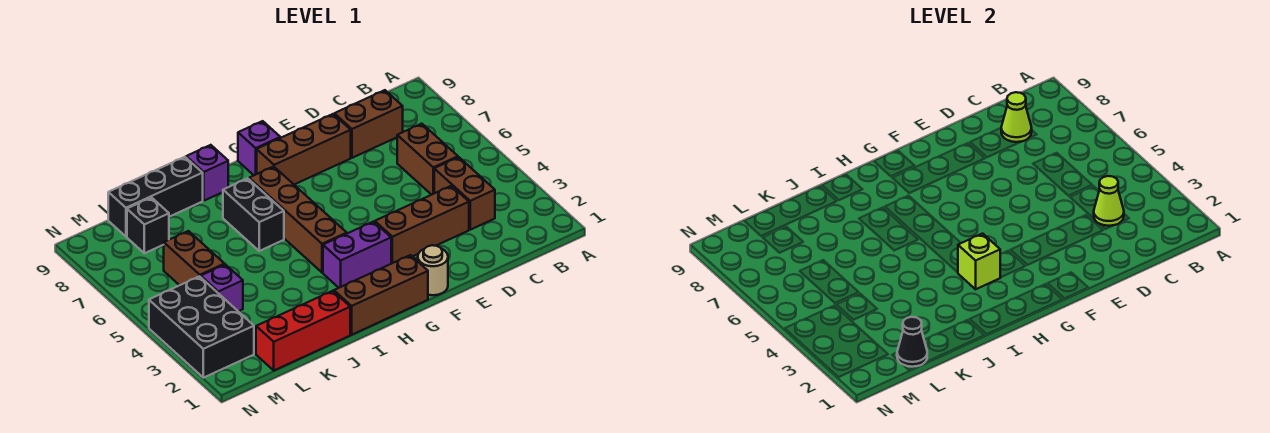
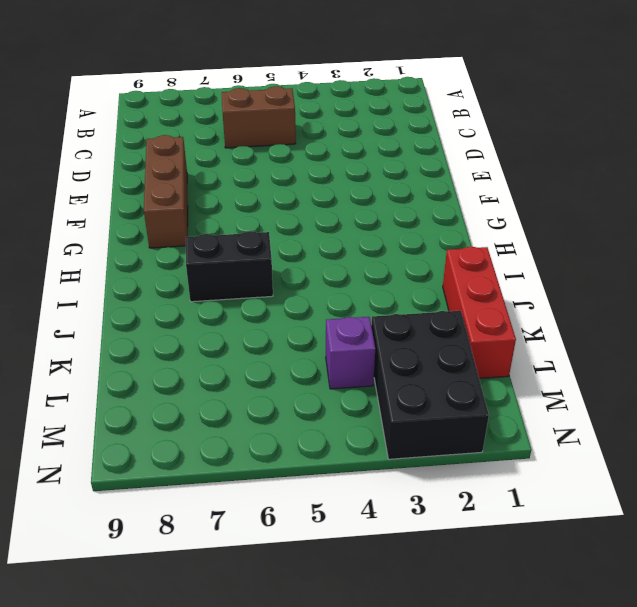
black brick L2:N3 level 1 -> black brick M2:N4 level 1
none -> brown brick C3:C4 level 1
none -> brown brick C8:D8 level 1
none -> brown brick D3:F3 level 1

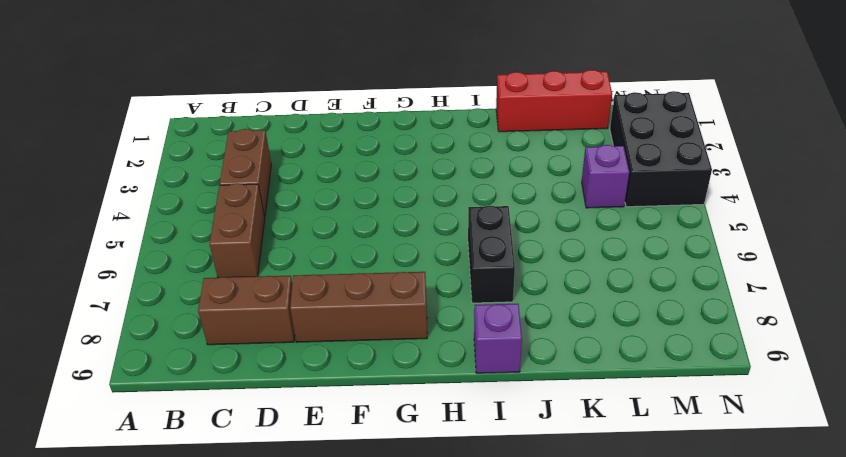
none -> brown brick D3:F3 level 1
none -> tan round brick F1 level 1
none -> brown brick G1:I1 level 1

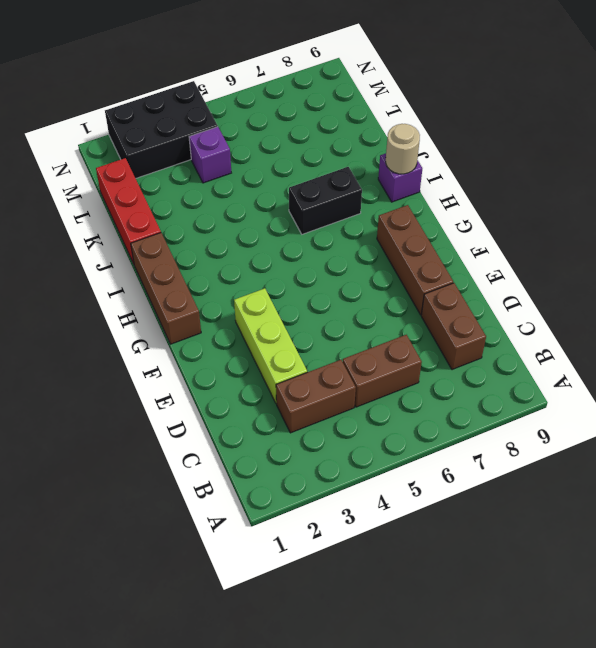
lime brick D3:F3 level 1 -> brown brick D3:F3 level 1
tan round brick I9 level 2 -> tan round brick F1 level 1
none -> purple brick G3:H3 level 1
none -> purple brick G9 level 1
none -> brown brick H4:H7 level 1

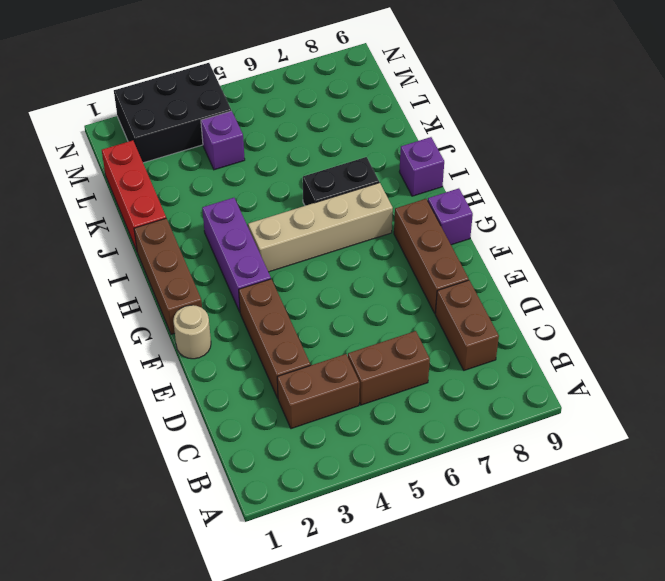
purple brick G3:I3 level 1 -> purple brick G3:H3 level 1
tan brick H4:H7 level 1 -> brown brick H4:H7 level 1
none -> black brick J9:L9 level 1
none -> brown brick L5:L6 level 1
none -> black brick L8 level 1

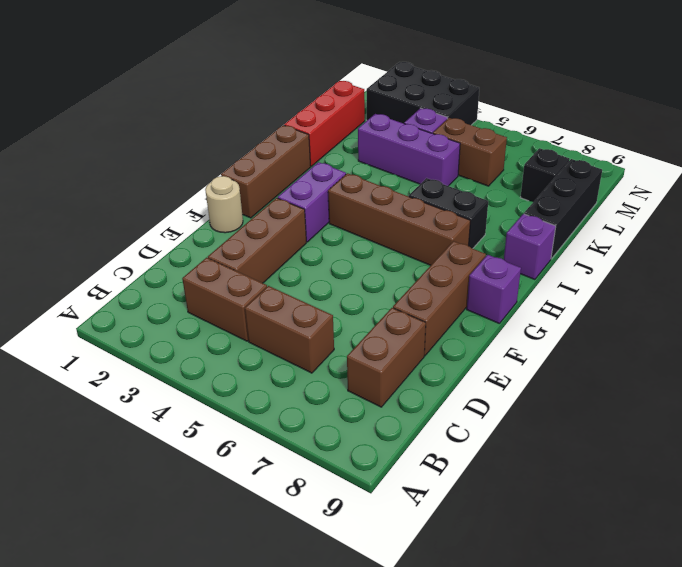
purple brick K3:K5 level 1 -> none
none -> lime cone C3 level 2
none -> lime cone C8 level 2
none -> lime brick H3 level 2

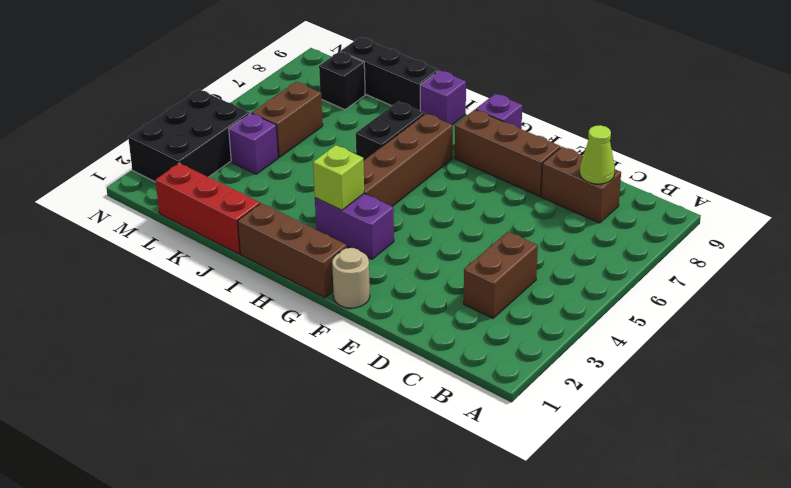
none -> brown brick C5:C6 level 1
none -> brown brick D3:F3 level 1
none -> lime cone C3 level 2

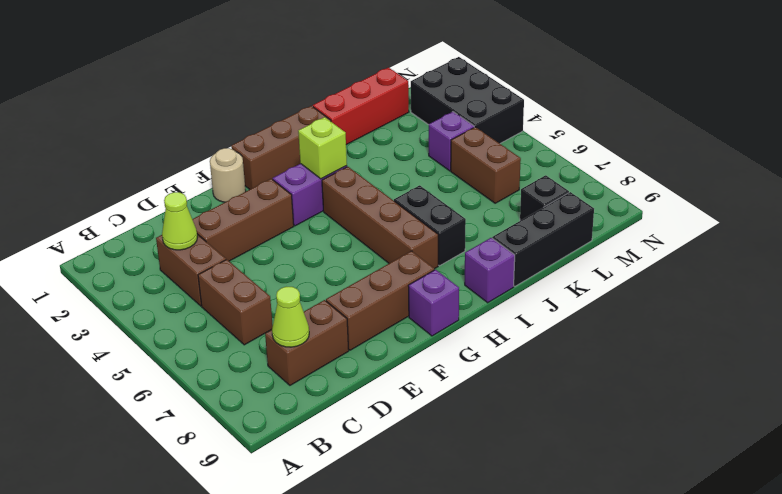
none -> black cone L1 level 2

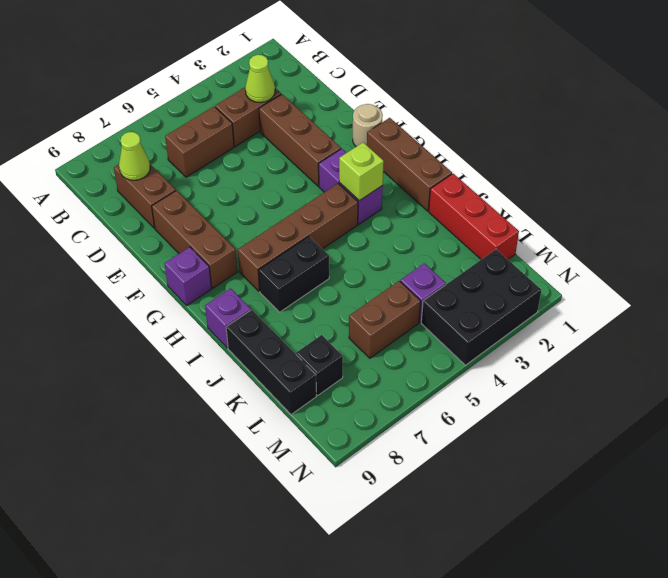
none -> black cone L1 level 2

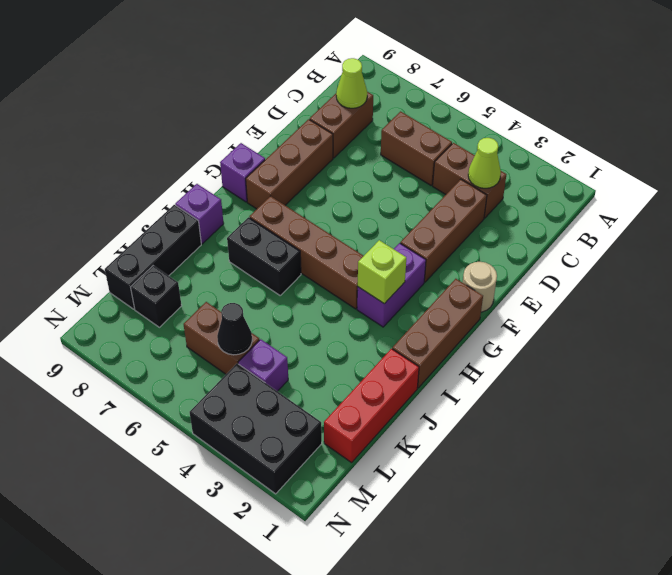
black cone L5 level 2 -> black cone L1 level 2

